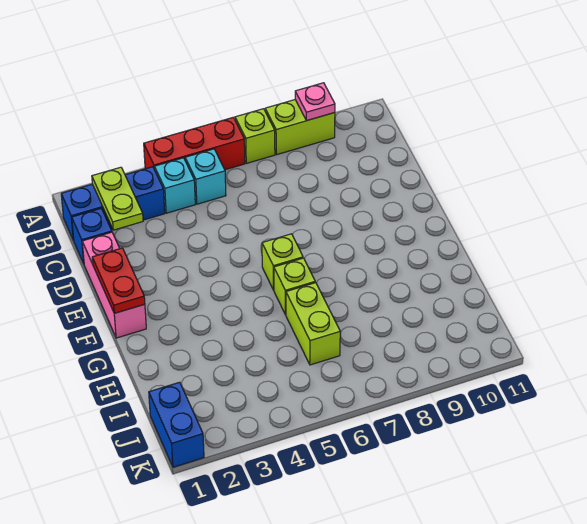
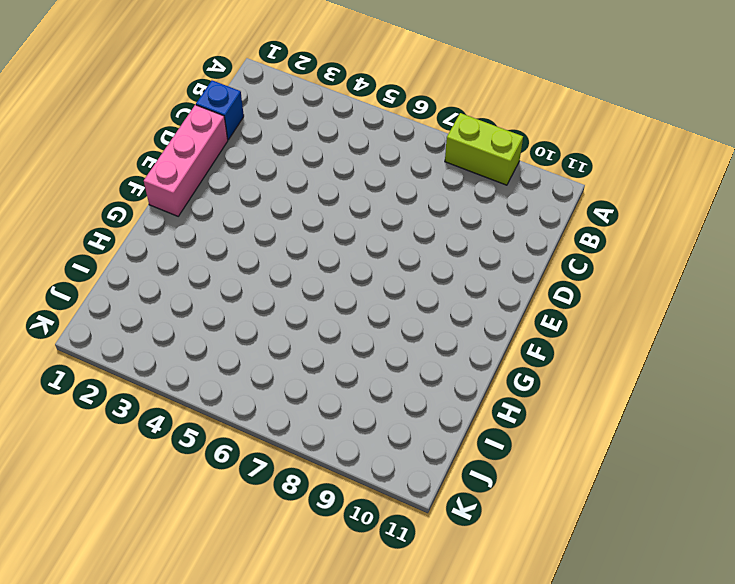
none -> red brick A4:A6 level 1
none -> lime brick A7 level 1
none -> blue brick B1:B3 level 1

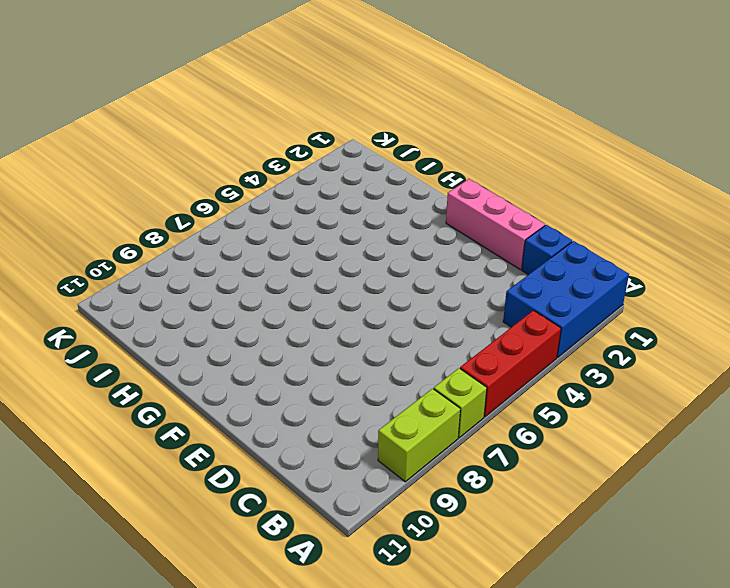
blue brick A1:B3 level 1 -> blue brick B1:B3 level 1
none -> cyan brick B4 level 1
none -> cyan brick B5 level 1
none -> lime brick F6 level 1

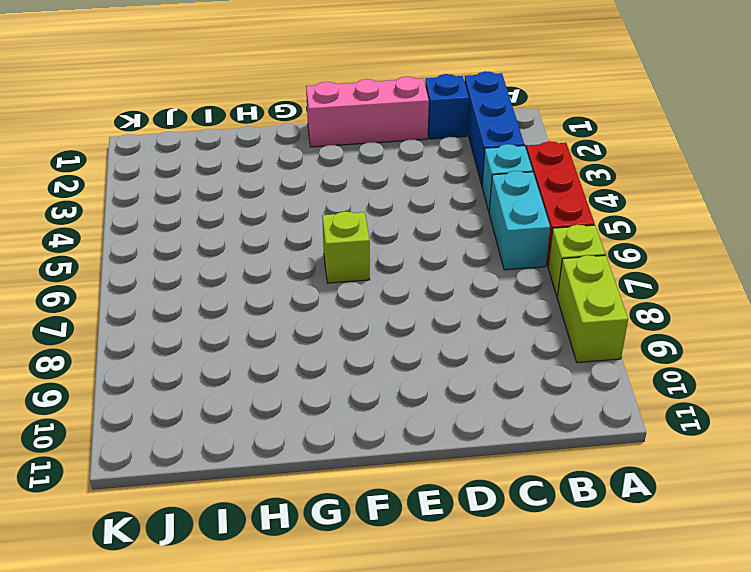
cyan brick B5:B6 level 1 -> cyan brick B5 level 1
none -> lime brick G6 level 1
none -> lime brick H6:I6 level 1
none -> blue brick J1:K1 level 1

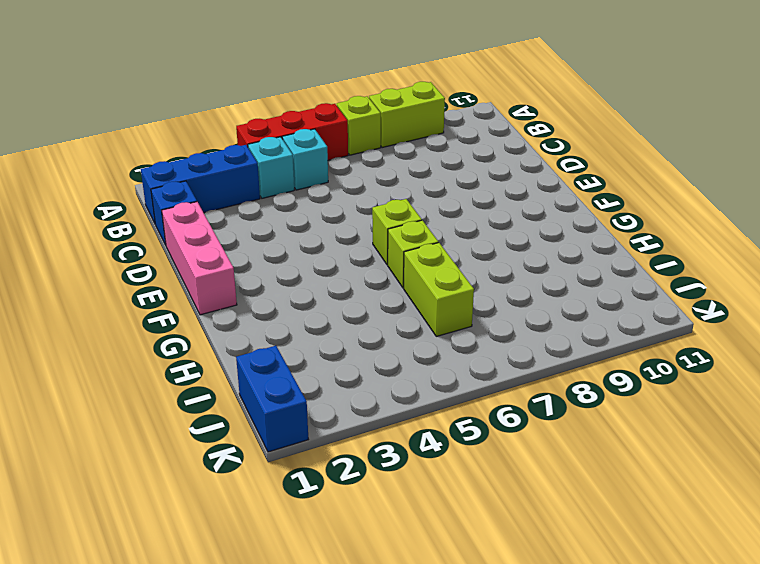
none -> pink plate A9 level 2
none -> lime plate B2:C2 level 2
none -> red plate E1:F1 level 2

